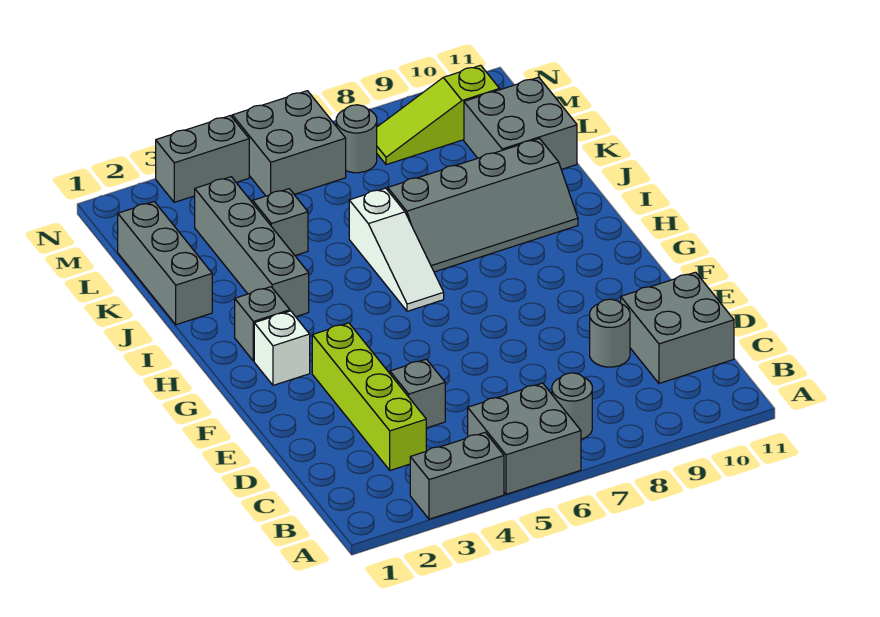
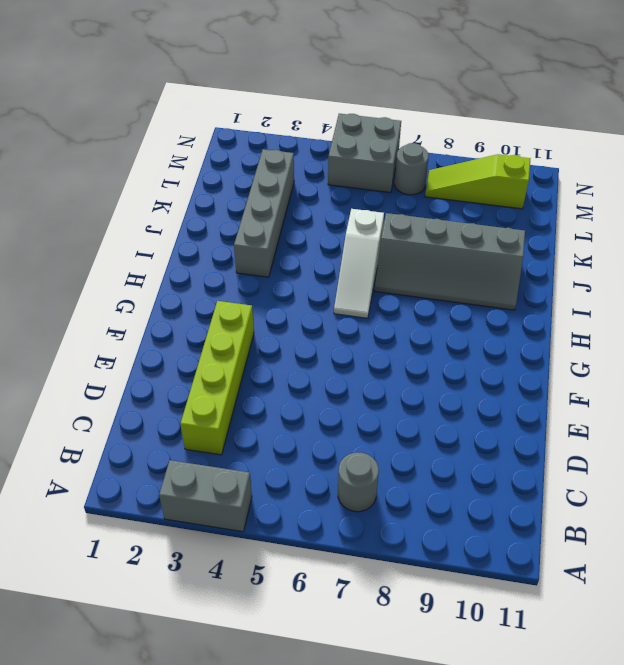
none -> grey brick A5:B6 level 1
none -> grey brick C10:D11 level 1
none -> grey brick D4 level 1

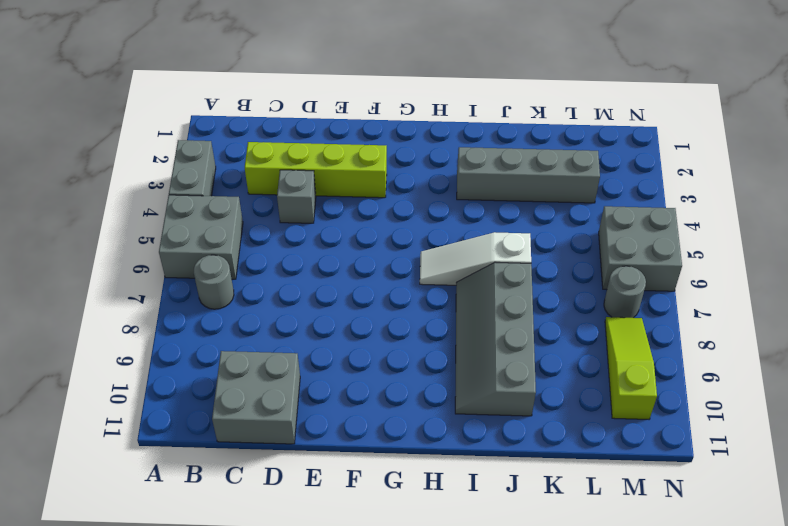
none -> grey round brick D9 level 1
none -> white brick G2 level 1
none -> grey brick H2 level 1

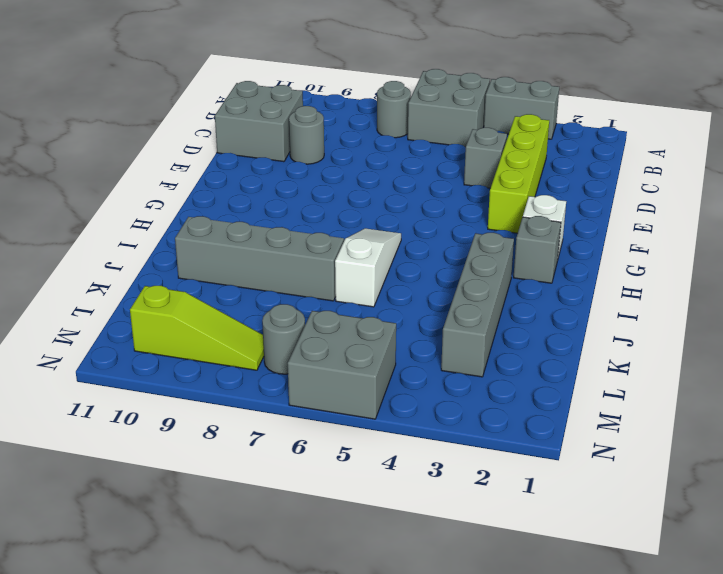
none -> grey brick J1:L1 level 1
none -> grey brick K4 level 1
none -> grey brick K10:L11 level 1

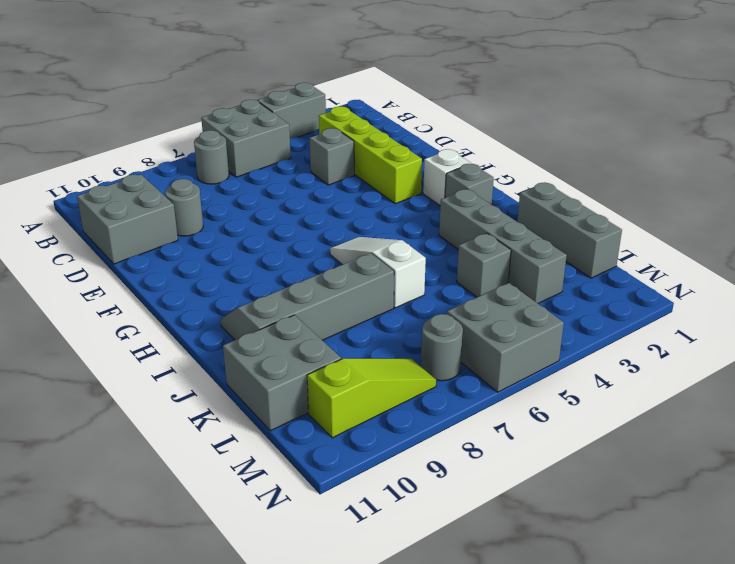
none -> grey brick N3:N4 level 1

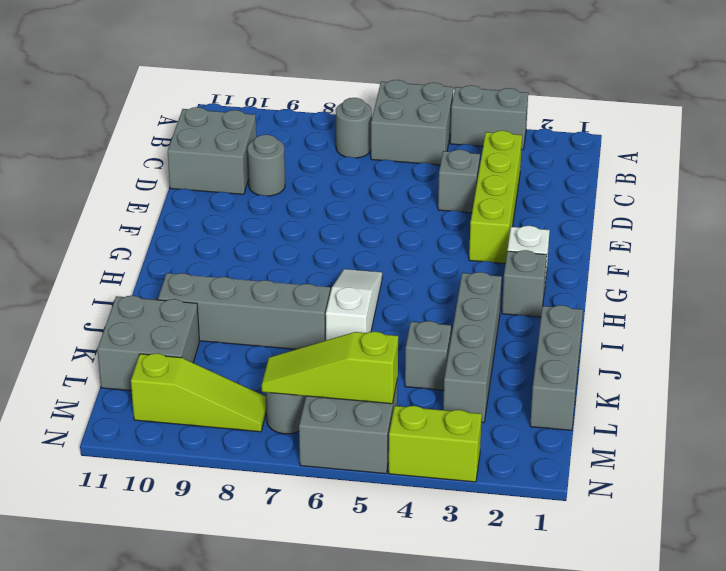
lime slope M5:M7 level 2 top 5 -> none
lime brick N3:N4 level 1 -> grey brick N3:N4 level 1

